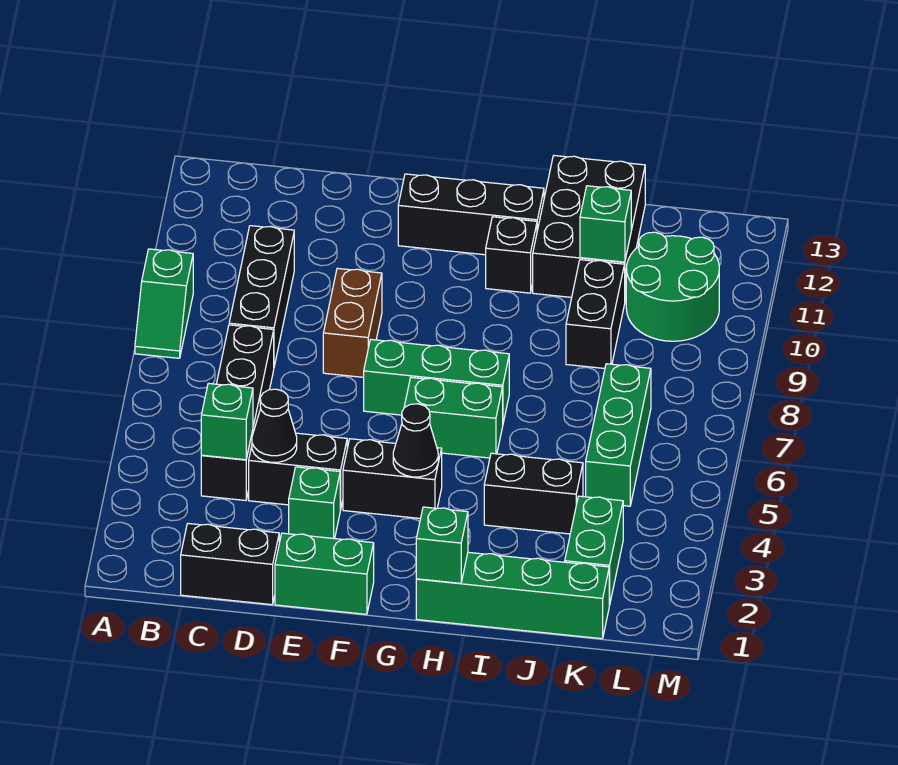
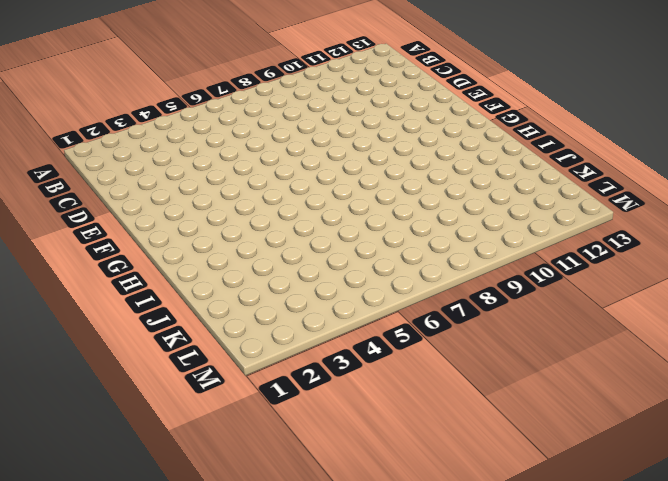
none -> green slope A8:A9 level 1 top 9
none -> black brick C1:D1 level 1
none -> black brick C4:C7 level 1

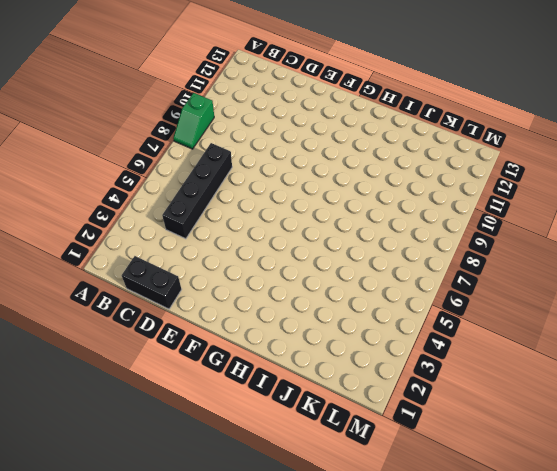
none -> black brick C8:C10 level 1
none -> black brick D4:E4 level 1
none -> green brick E1:F1 level 1

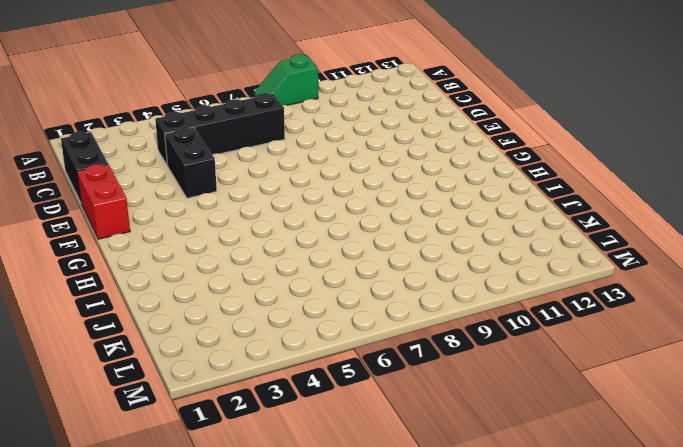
red brick E1:F1 level 1 -> green brick E1:F1 level 1
none -> black brick C8:C10 level 1
none -> green brick E3 level 1
none -> brown brick E8:E9 level 1

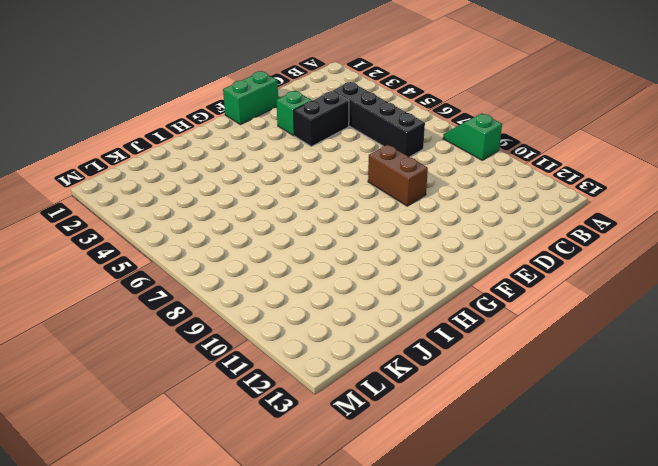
none -> black brick C1:D1 level 1
none -> black brick C8:C10 level 1
none -> black brick F4:G4 level 1

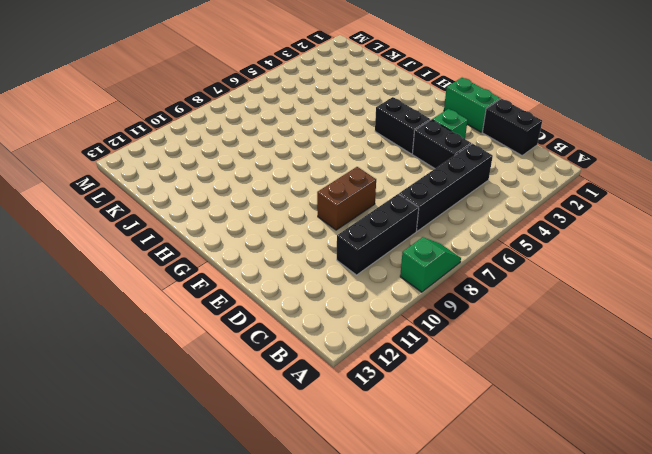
none -> green brick F7:H7 level 1
none -> black brick F12:H12 level 1
none -> green brick G6:H6 level 1

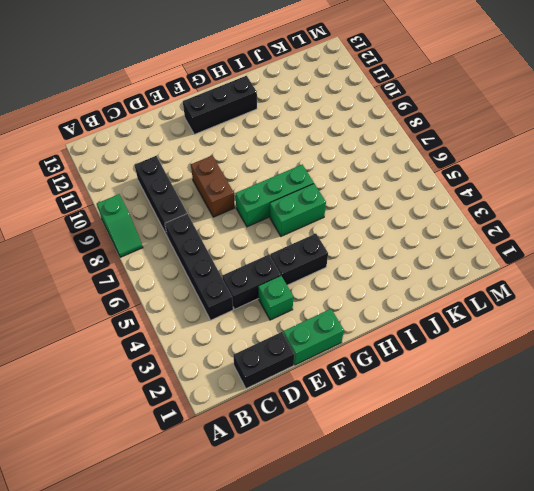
none -> green brick H1:K1 level 1
none -> black brick H11 level 1
none -> black brick I4:J4 level 1

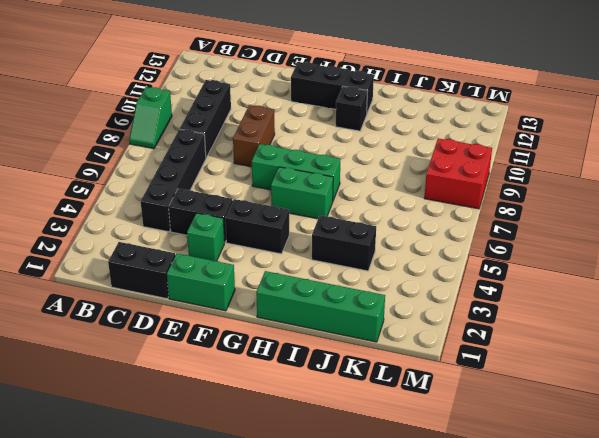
red brick L8:M9 level 1 -> none
none -> black brick I11:J13 level 1
none -> black brick J9:J10 level 1
none -> green brick K2:K3 level 1

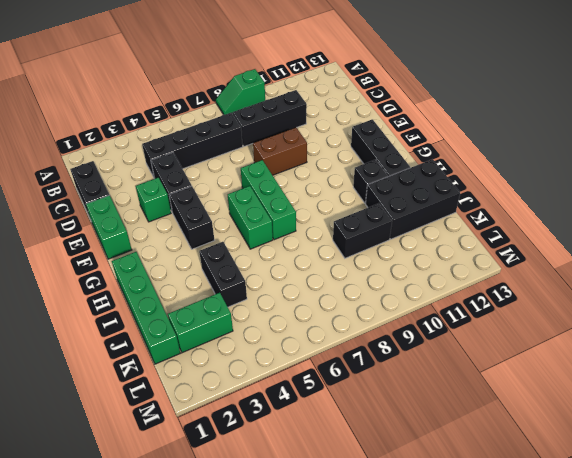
none -> green brick K5:K7 level 1
none -> green round brick K10:L11 level 1
none -> green brick C4 level 2

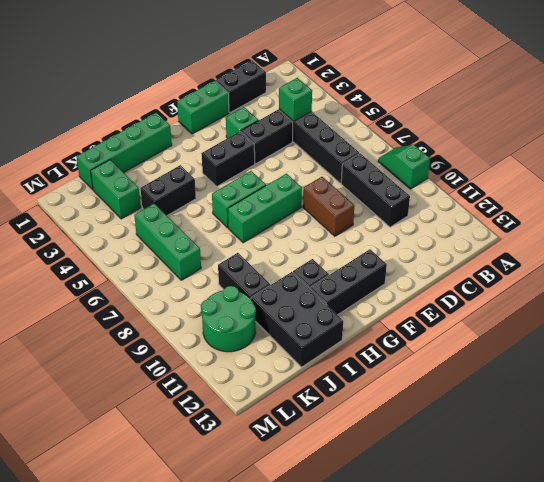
none -> black cone D4 level 2
none -> black cone G4 level 2
none -> green brick H1 level 2

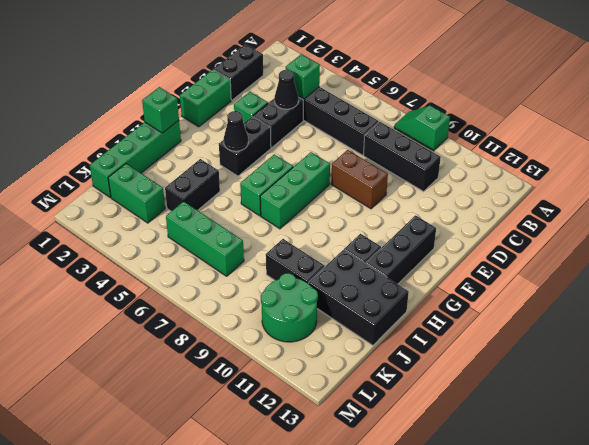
none -> green brick J11 level 2

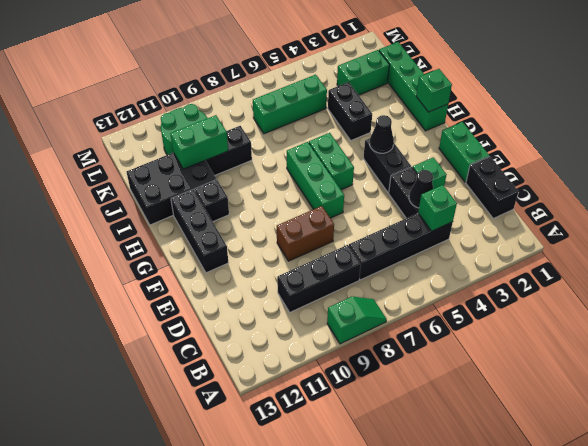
green brick J10:J11 level 2 -> green brick J11 level 2

